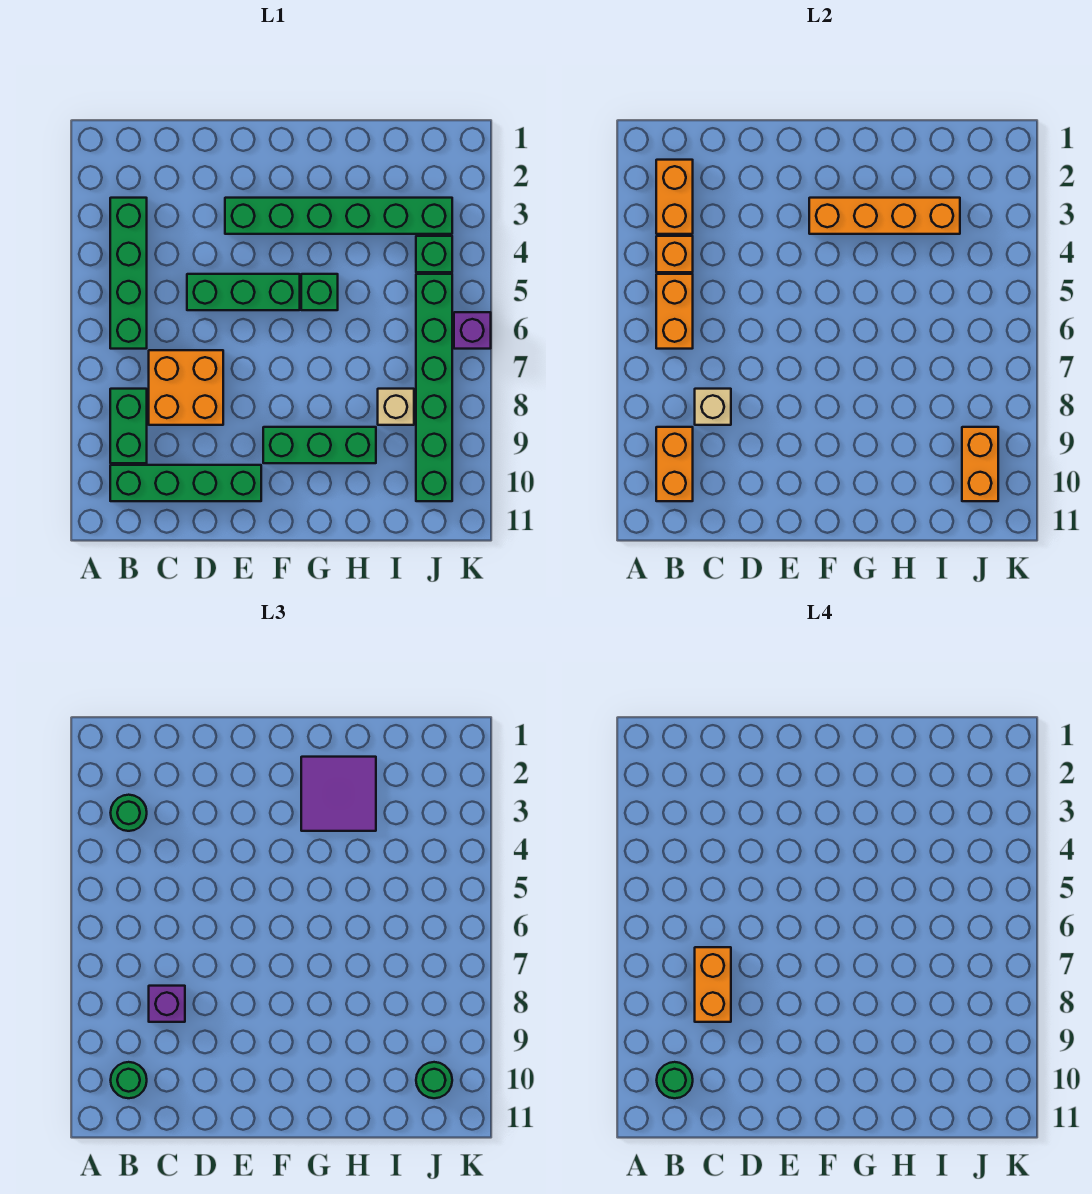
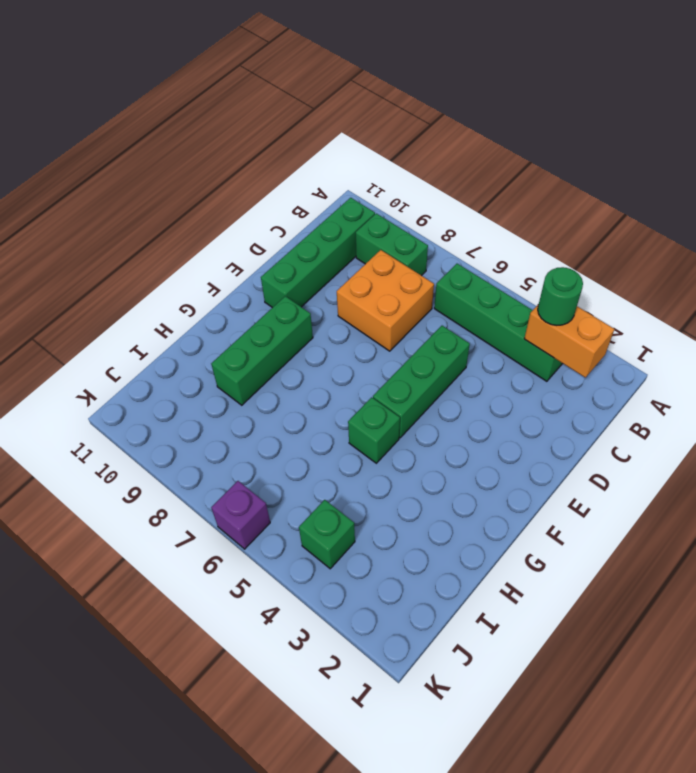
none -> green brick E3:J3 level 1
none -> tan brick I8 level 1
none -> green brick J5:J10 level 1

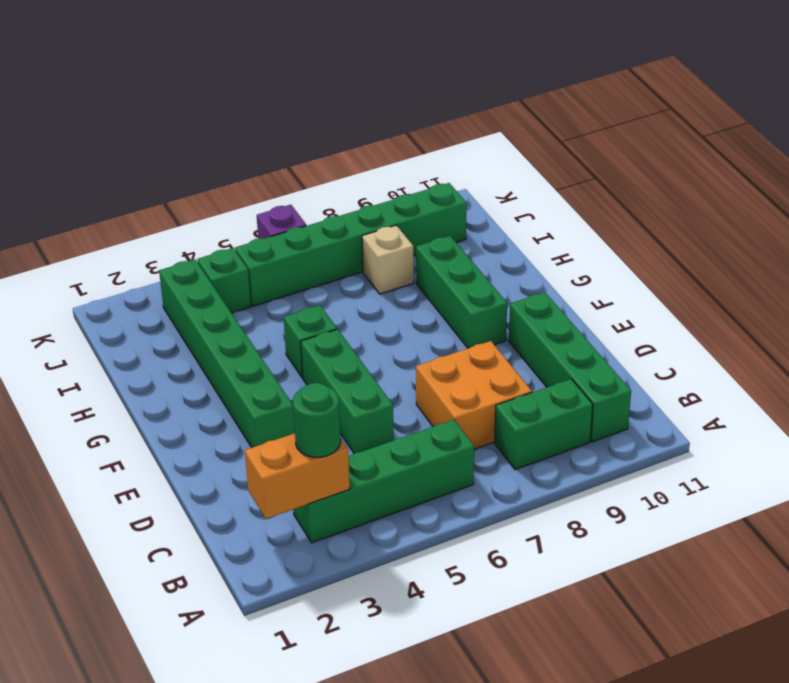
none -> orange brick B4 level 2
none -> orange brick B5:B6 level 2
none -> orange brick B9:B10 level 2

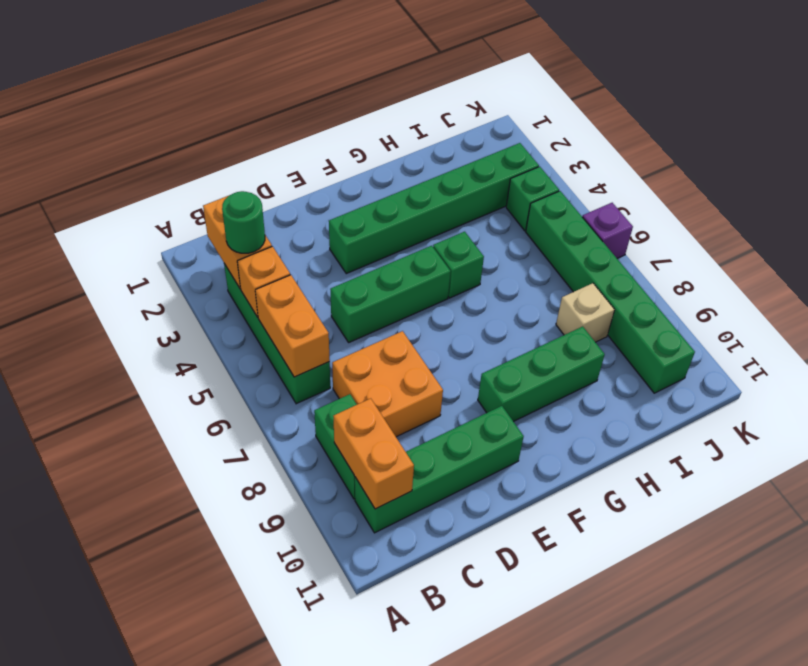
none -> tan brick C8 level 2
none -> orange brick F3:I3 level 2
none -> orange brick J9:J10 level 2

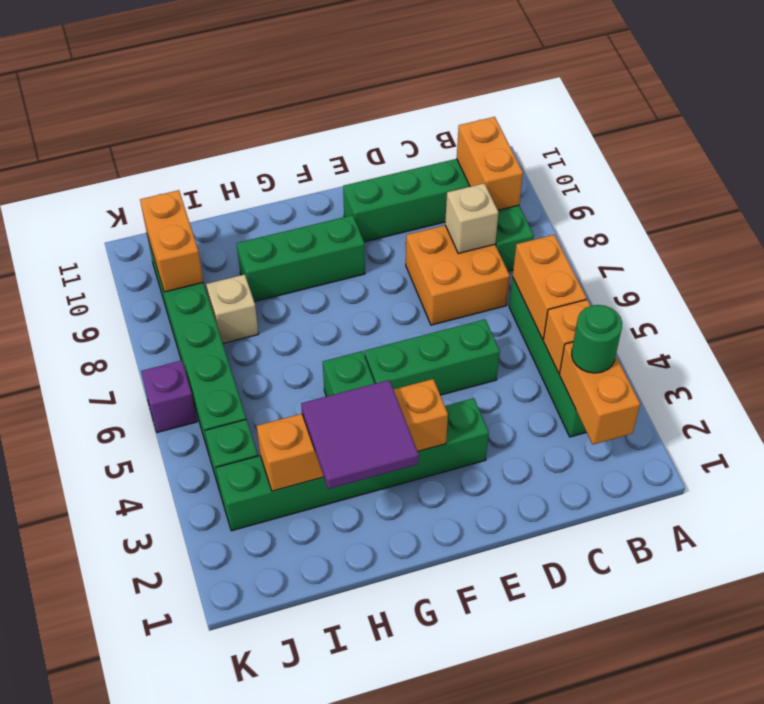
none -> green round brick B10 level 3
none -> purple brick C8 level 3
none -> green round brick J10 level 3

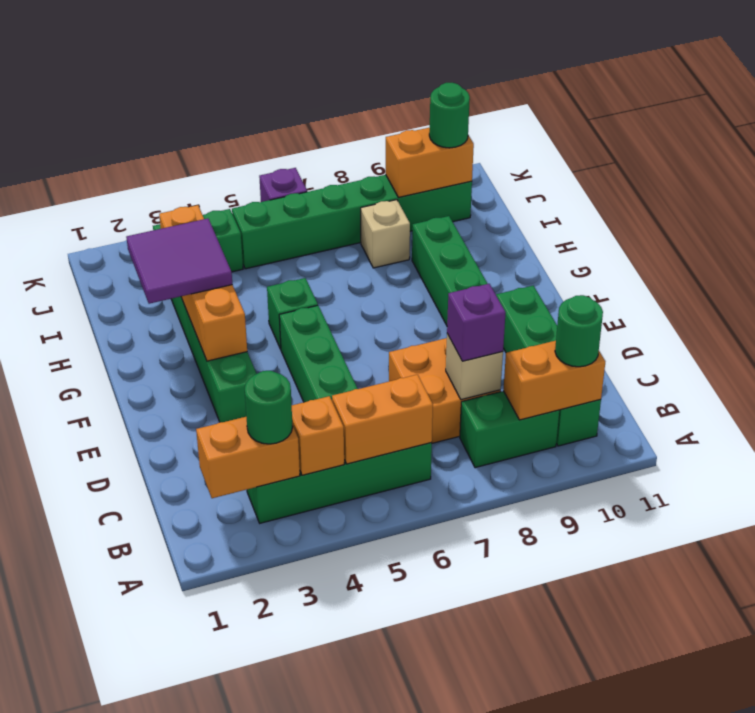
none -> green round brick B10 level 4
none -> orange brick C7:C8 level 4

